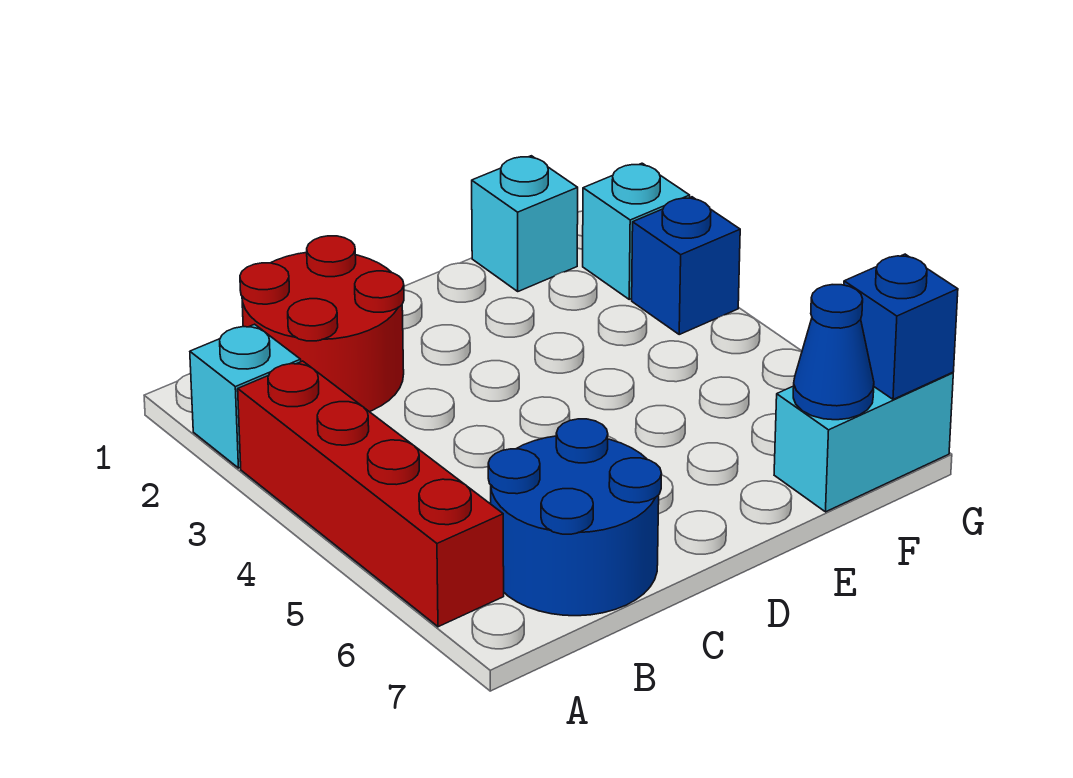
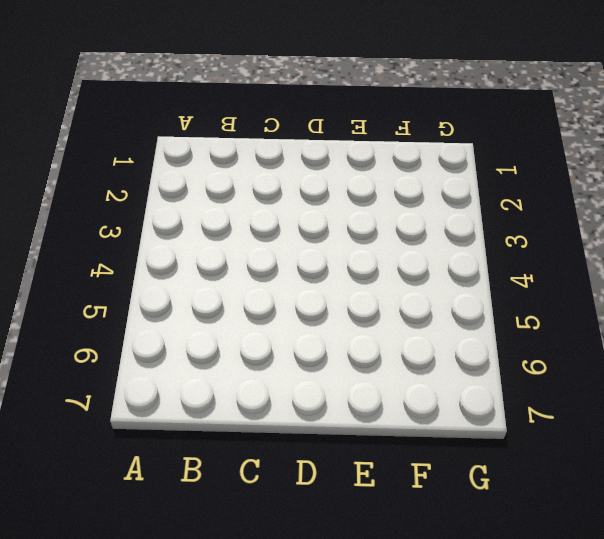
none -> cyan brick A2 level 1
none -> red brick A3:A6 level 1

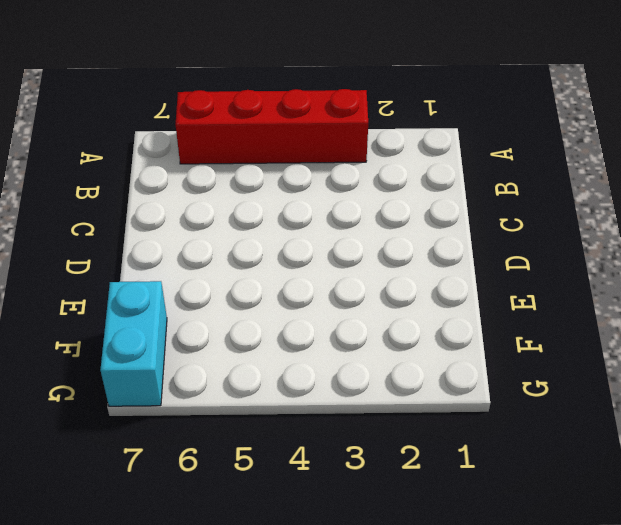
none -> cyan brick A2 level 1
none -> red round brick B1:C2 level 1

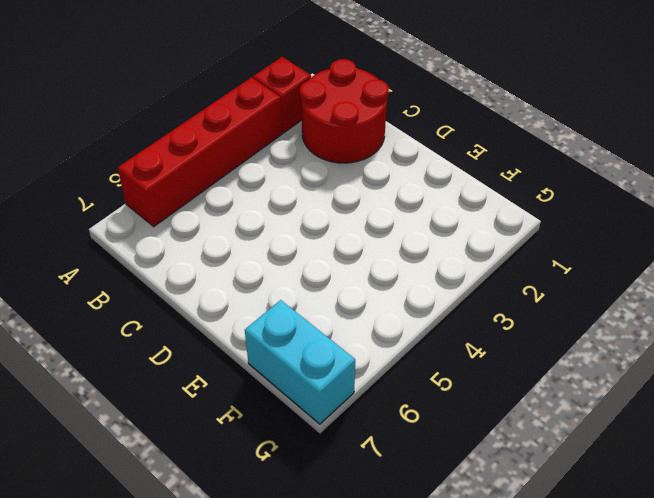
red brick A2 level 1 -> cyan brick A2 level 1
none -> blue round brick B6:C7 level 1
none -> cyan brick F1 level 1

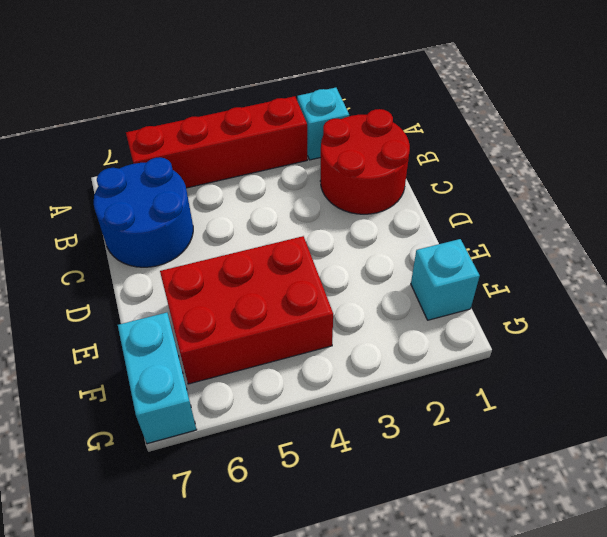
red brick E4:F6 level 1 -> none
none -> cyan brick G2 level 1
none -> blue brick G3 level 1

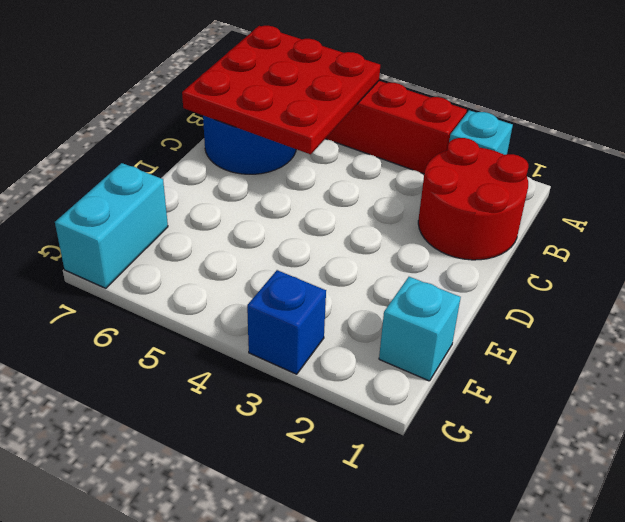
red plate A5:C7 level 2 -> none
none -> cyan brick G2 level 1
none -> blue cone F7 level 2

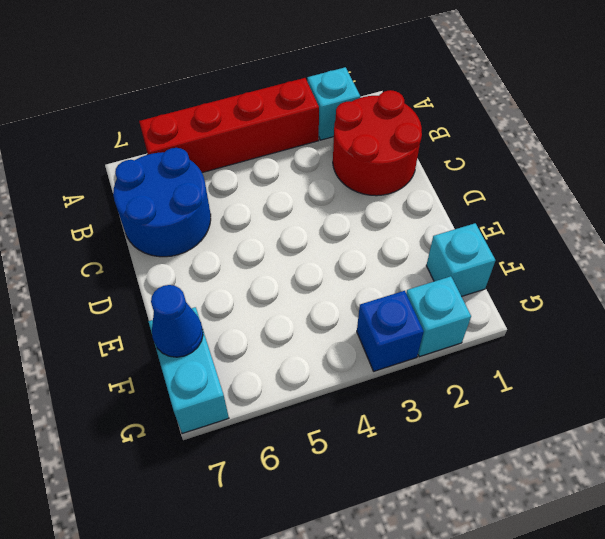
none -> blue brick G7 level 2

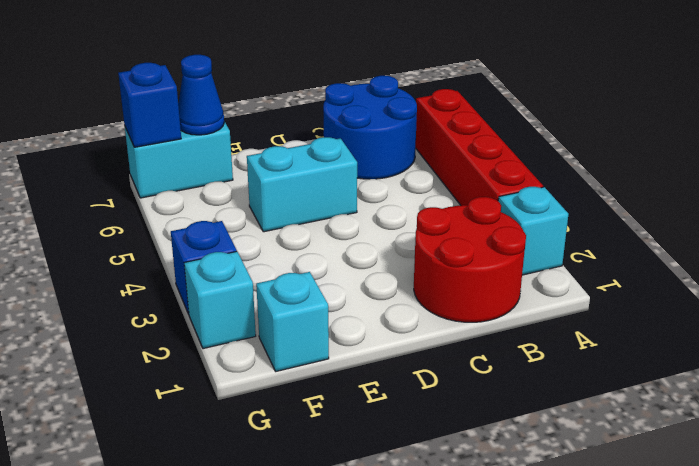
cyan brick D5:E5 level 1 -> none

